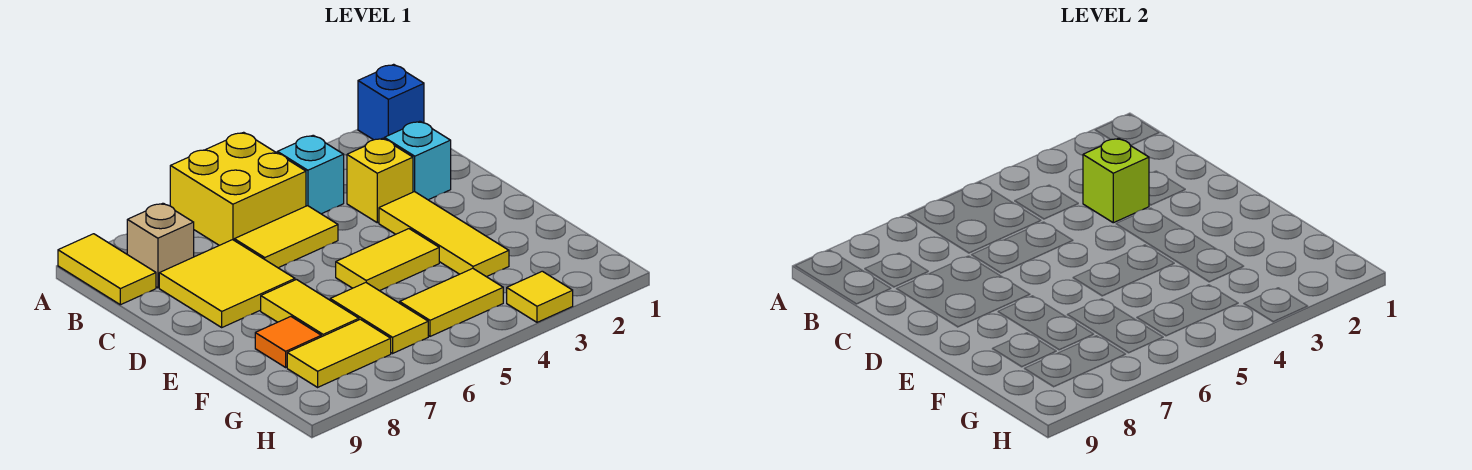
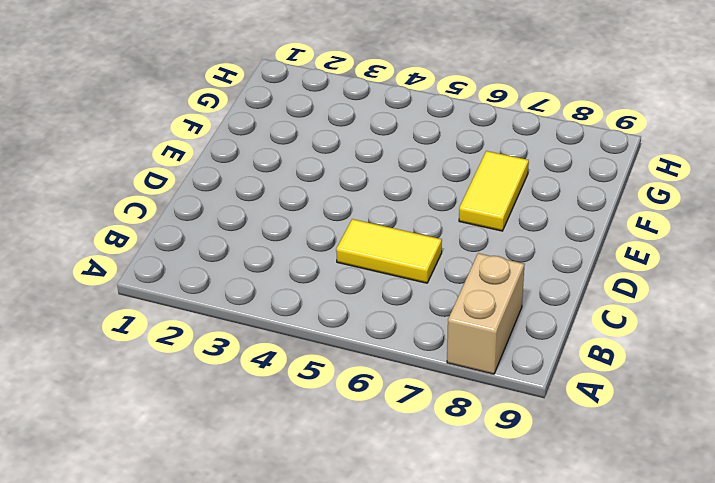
tan brick A8:B8 level 1 -> tan brick B8 level 1
none -> blue brick A1 level 1
none -> yellow brick A5:B6 level 1
none -> yellow tile A9:B9 level 1

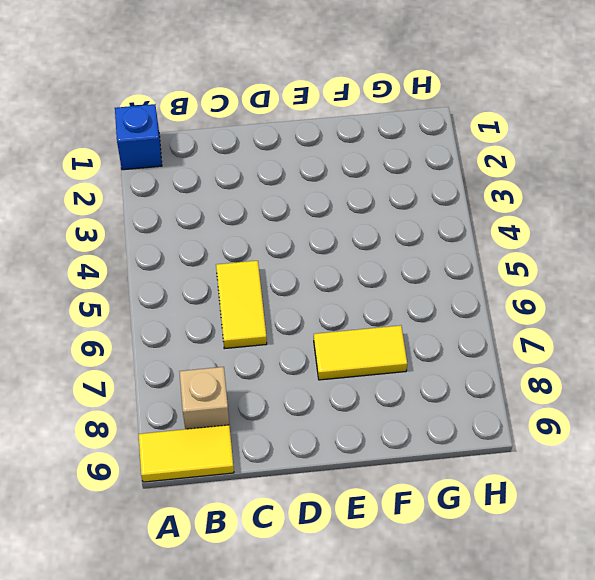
none -> yellow brick A5:B6 level 1
none -> cyan brick B4 level 1
none -> cyan brick C2 level 1

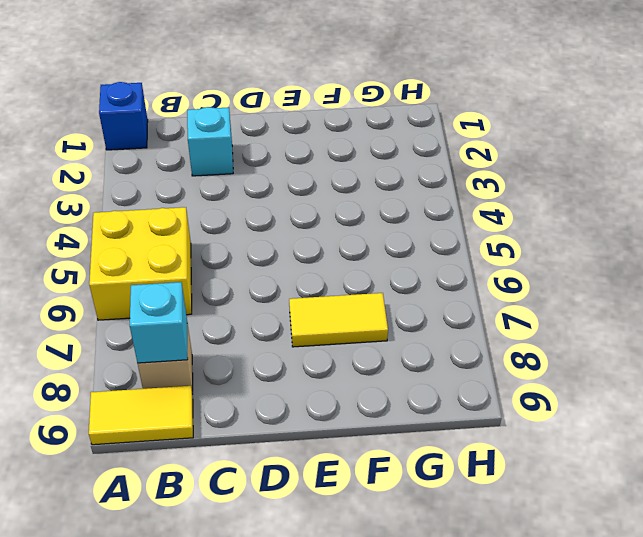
cyan brick B8 level 2 -> cyan brick B4 level 1
none -> yellow brick C3 level 1
none -> yellow tile C5:C6 level 1
none -> yellow tile C7:D8 level 1

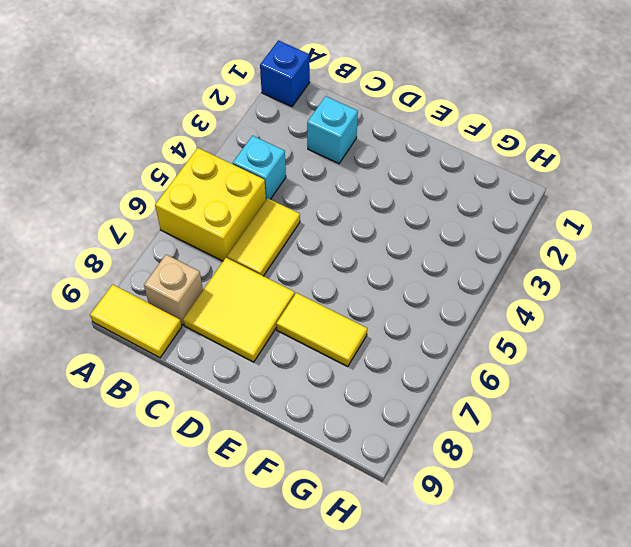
none -> yellow brick C3 level 1
none -> yellow tile D3:F3 level 1
none -> yellow tile E4:E5 level 1

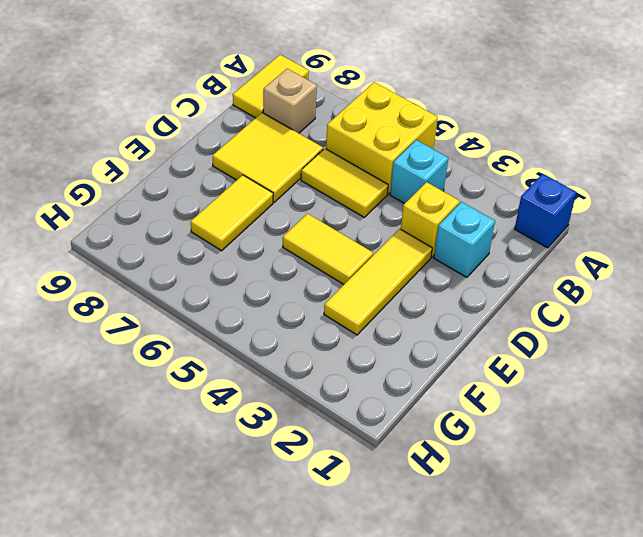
none -> yellow tile F6:G6 level 1
none -> orange tile F8 level 1
none -> yellow tile G4:G5 level 1

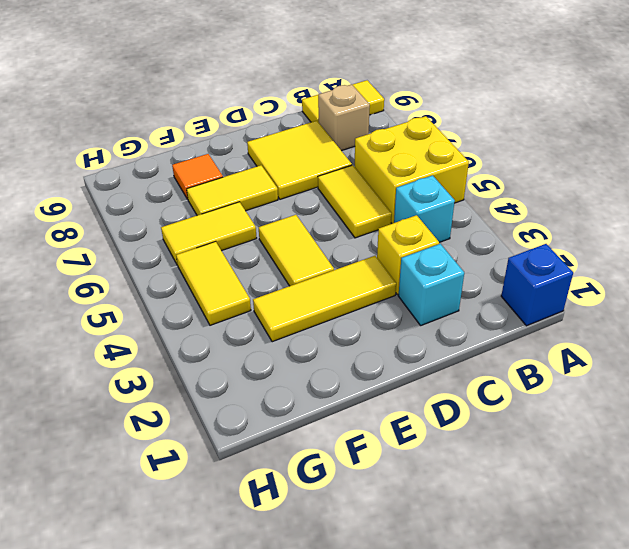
none -> yellow tile G7:G8 level 1
none -> yellow tile H3 level 1
none -> lime brick C3 level 2

